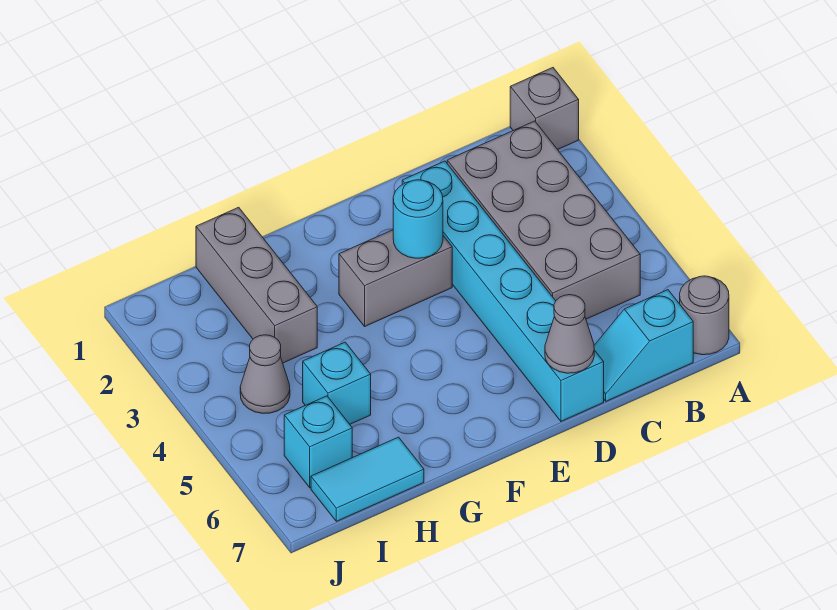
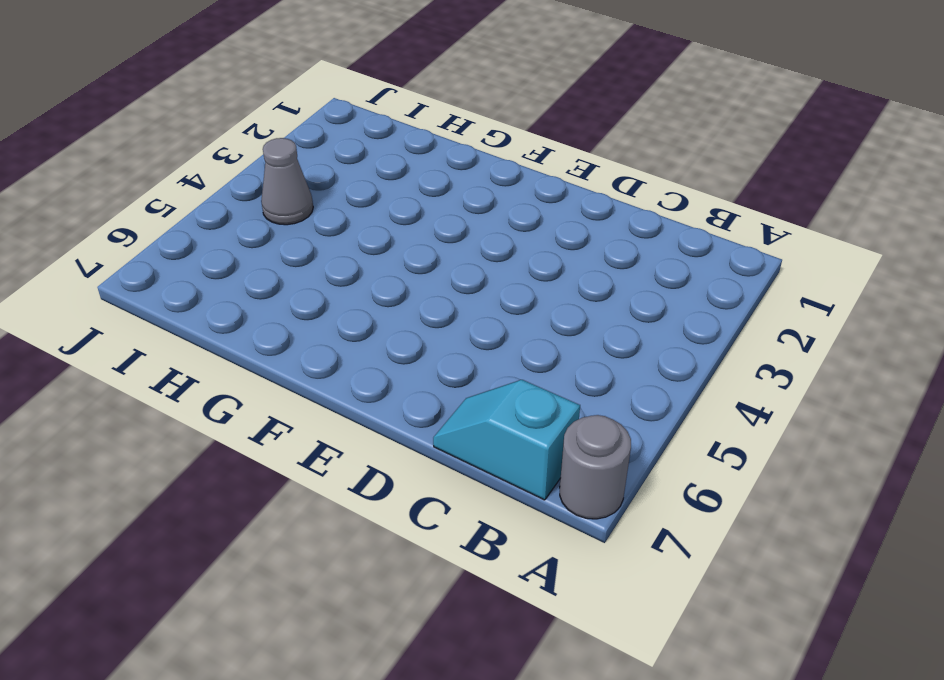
none -> grey brick A1 level 1
none -> grey brick B2:C5 level 1
none -> cyan brick D2:D7 level 1

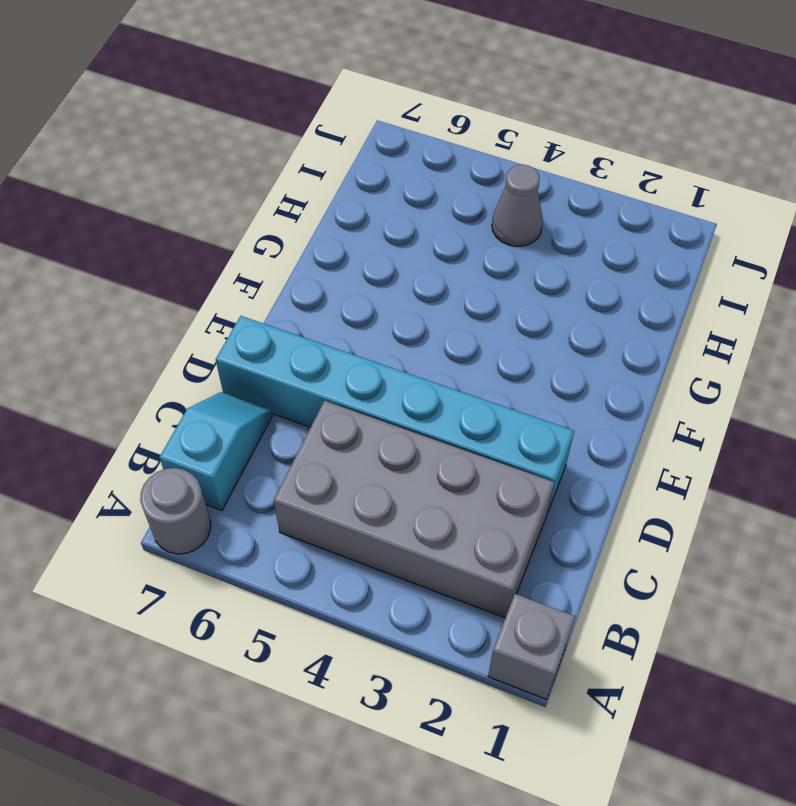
none -> grey brick E3:F3 level 1
none -> grey brick H1:H3 level 1
none -> cyan brick H5 level 1

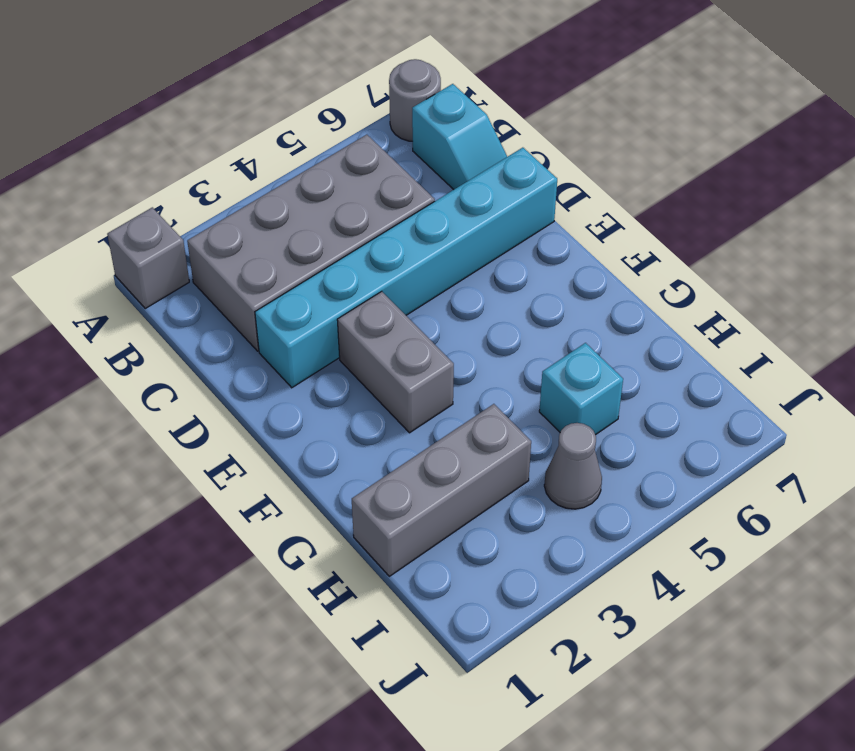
none -> cyan tile H7:I7 level 1
none -> cyan brick I6 level 1
none -> grey cone D7 level 2

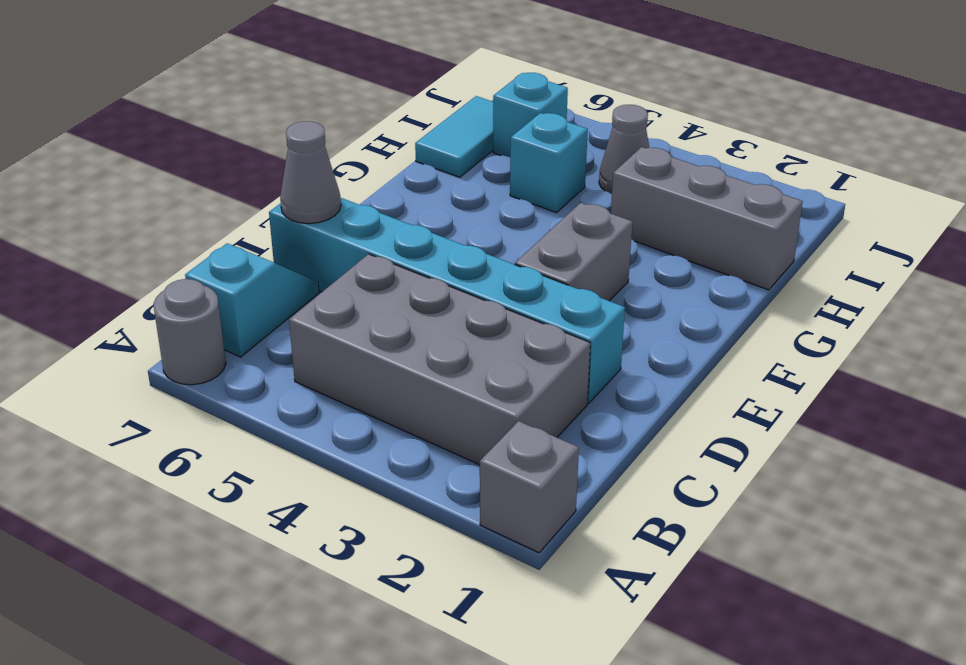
none -> cyan round brick E3 level 2

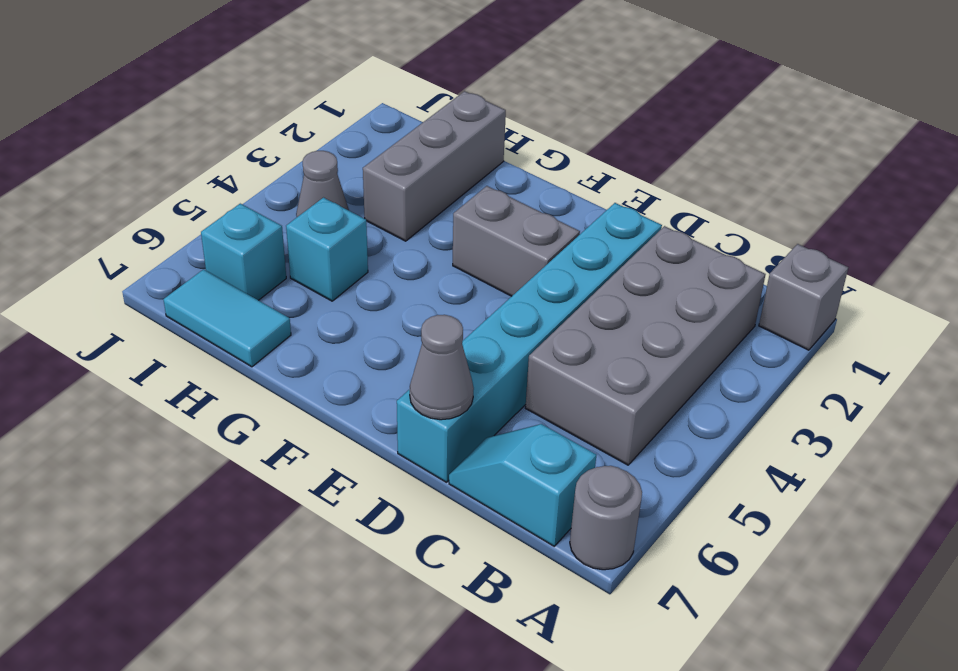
none -> cyan round brick E3 level 2

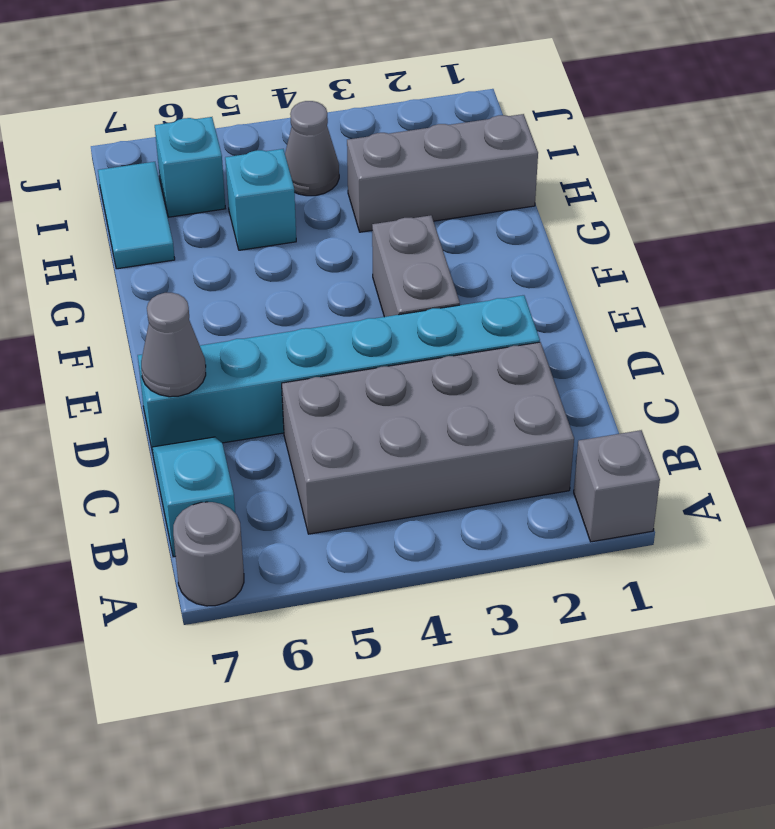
none -> cyan round brick E3 level 2

